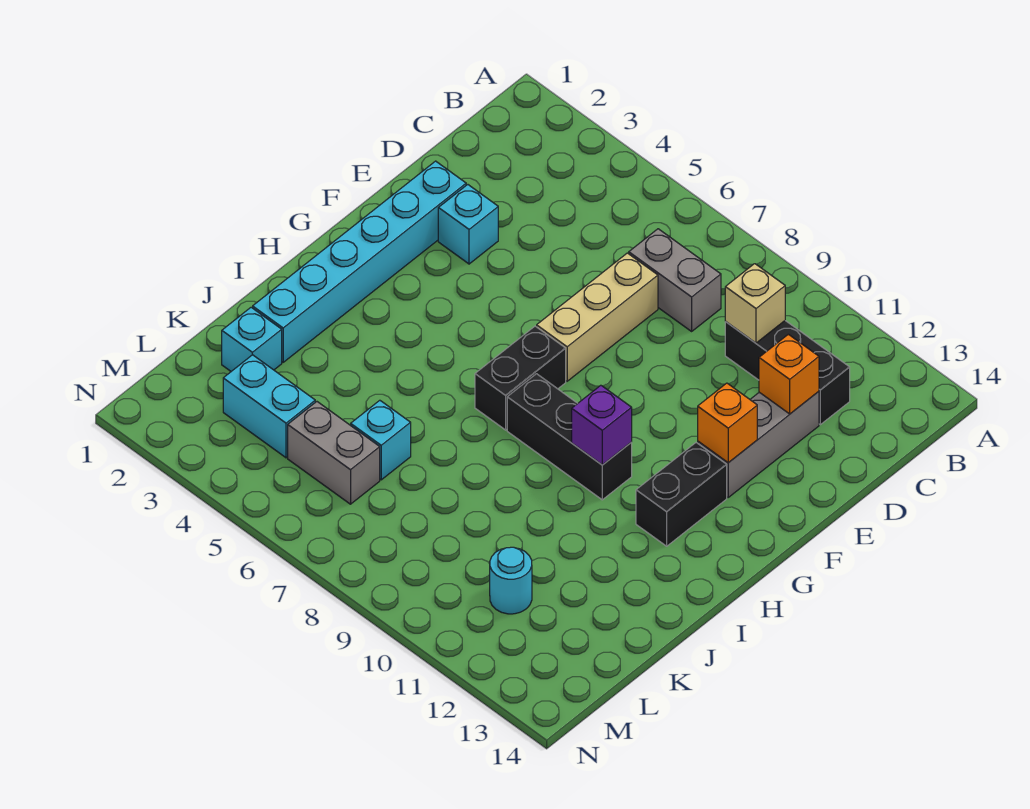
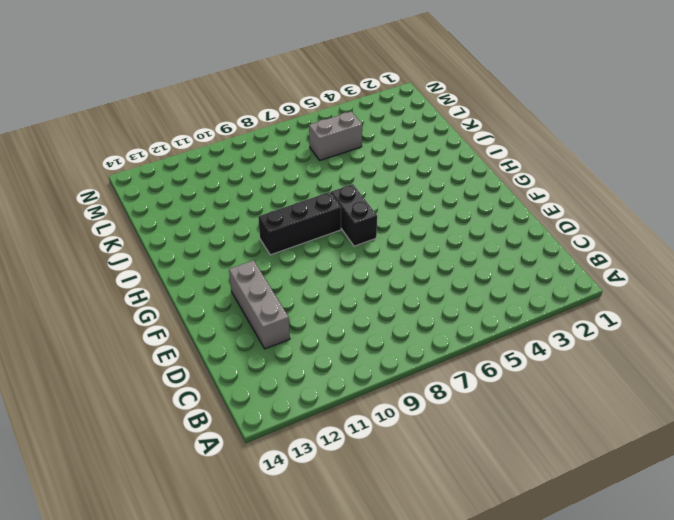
none -> grey brick C7:C8 level 1
none -> black brick C10:C12 level 1
none -> tan brick D7:F7 level 1

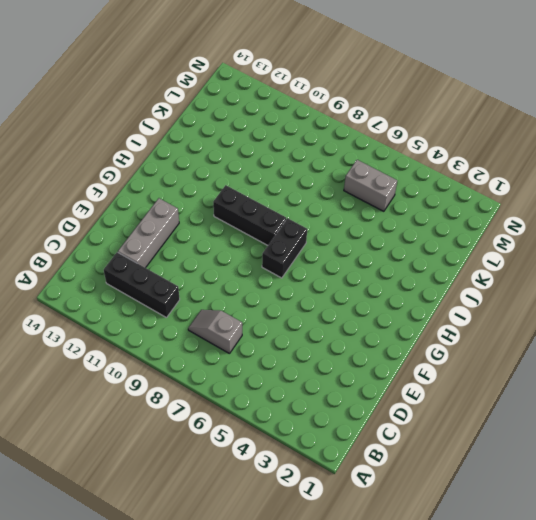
grey slope C7:C8 level 1 top 7 -> grey brick C7:C8 level 1
none -> tan brick D7:F7 level 1
none -> cyan brick E2:J2 level 1
none -> cyan brick E3 level 1

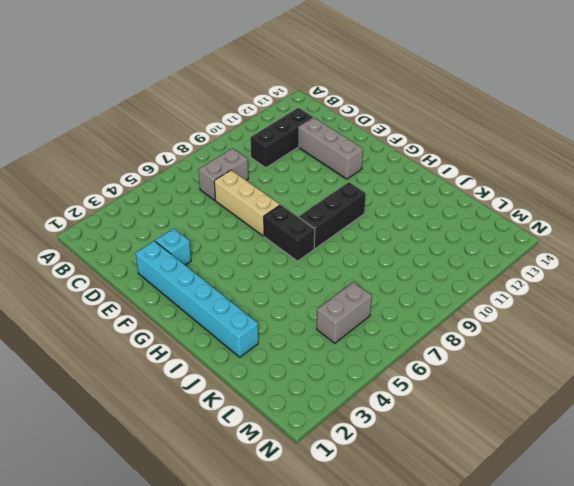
none -> black brick G12:H12 level 1
none -> cyan brick K2 level 1
none -> cyan brick K6 level 1

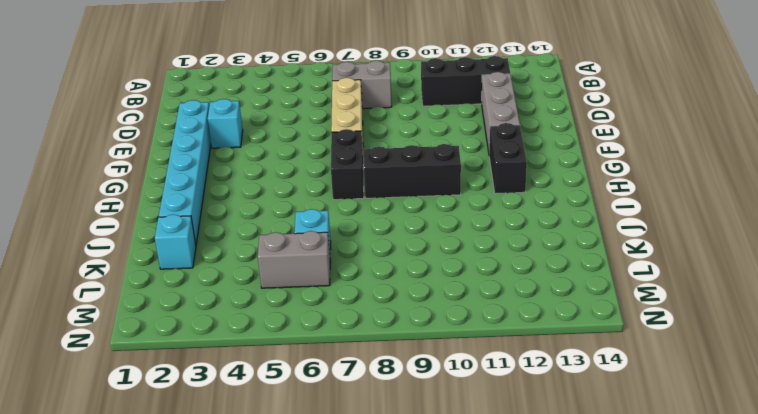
none -> cyan brick L3:L4 level 1
none -> cyan round brick L11 level 1
none -> tan brick C10 level 2

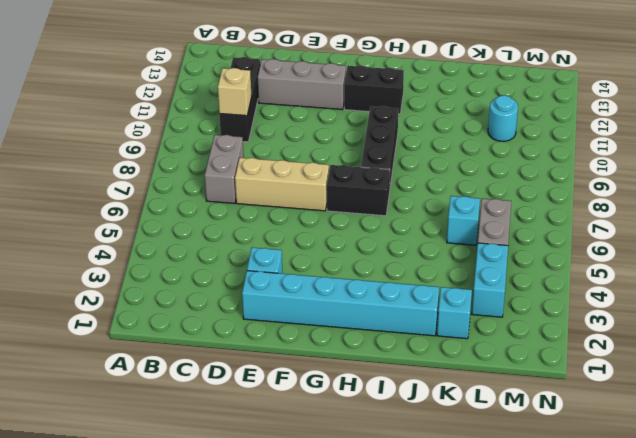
none -> orange brick D12 level 2
none -> orange brick F12 level 2
none -> purple brick H10 level 2

